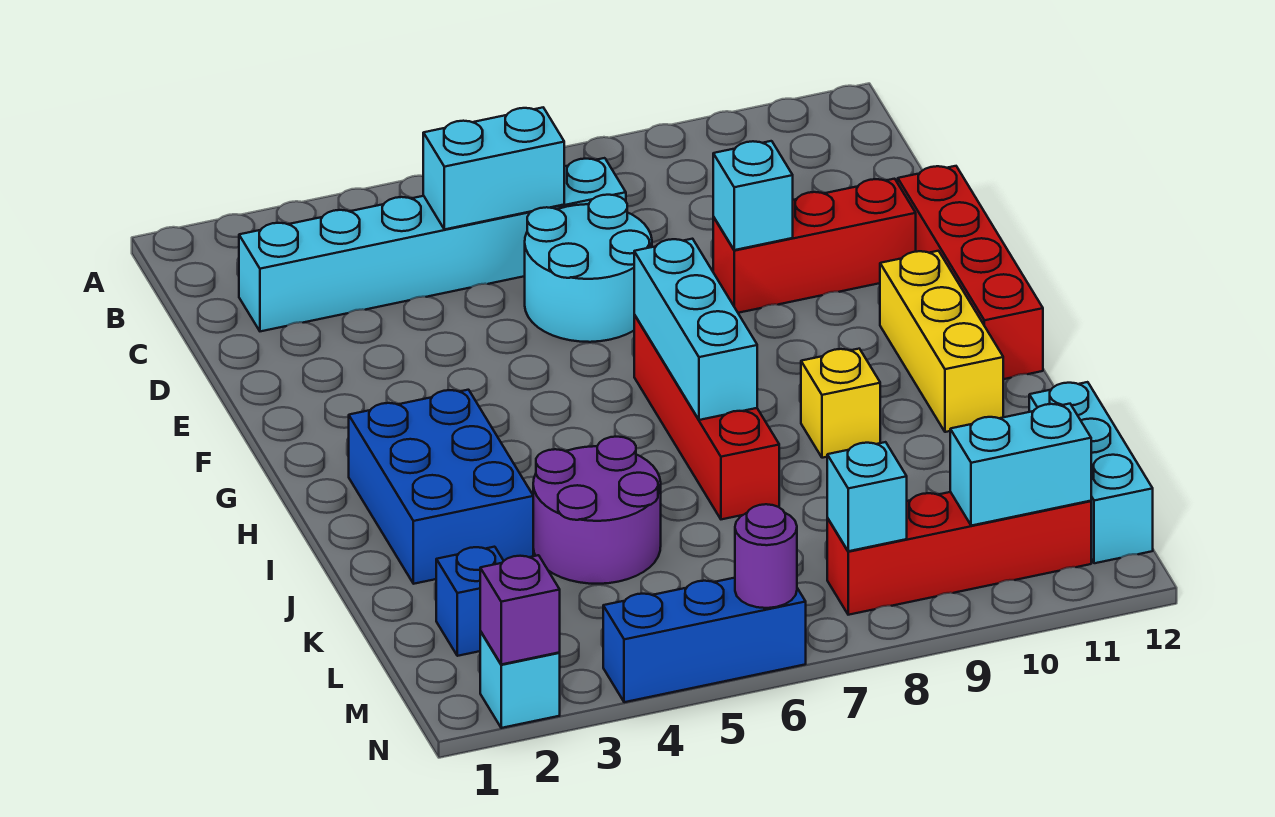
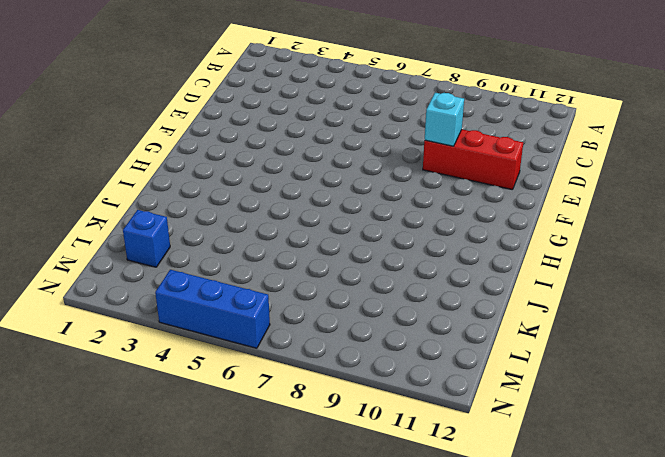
none -> cyan brick C2:C7 level 1
none -> cyan round brick D6:E7 level 1
none -> red brick E12:H12 level 1

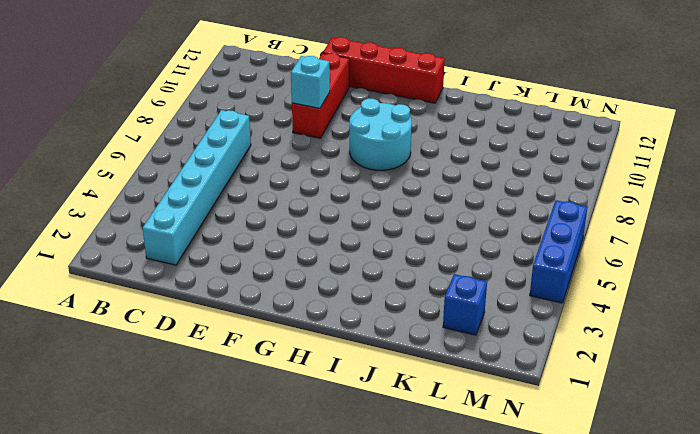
cyan round brick G8:H9 level 1 -> cyan round brick D6:E7 level 1
none -> red brick G7:J7 level 1
none -> yellow brick G11:I11 level 1
none -> blue brick H2:J3 level 1

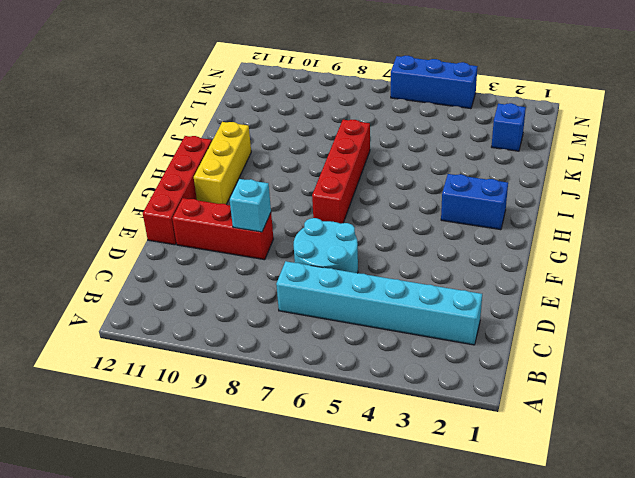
blue brick H2:H3 level 1 -> blue brick H2:J3 level 1
none -> yellow brick I9 level 1
none -> purple round brick J4:K5 level 1
none -> cyan brick K12:M12 level 1

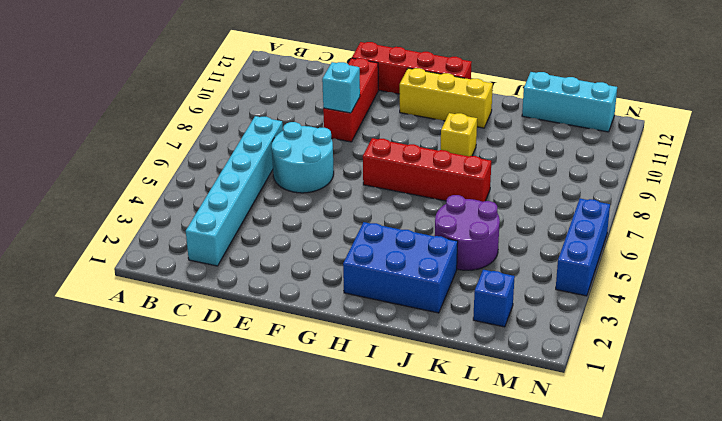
none -> red brick M8:M11 level 1
none -> cyan brick N2 level 1
none -> cyan brick C5:C6 level 2

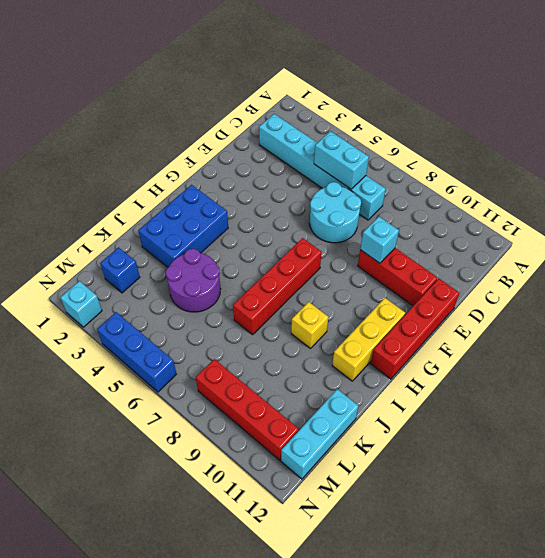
none -> cyan brick G7:I7 level 2
none -> cyan brick M8 level 2
none -> cyan brick M10:M11 level 2

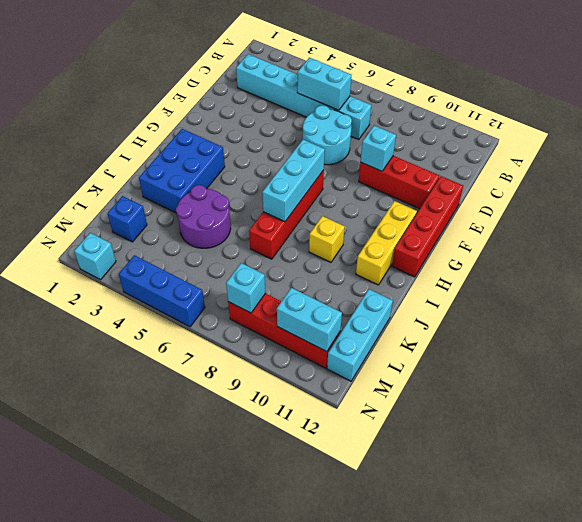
none -> purple brick N2 level 2
none -> purple round brick N6 level 2

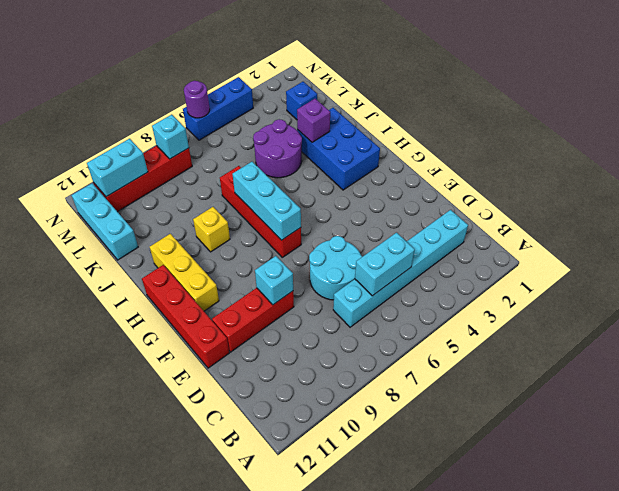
purple brick J3 level 2 -> purple brick N2 level 2
none -> cyan brick N2 level 1

